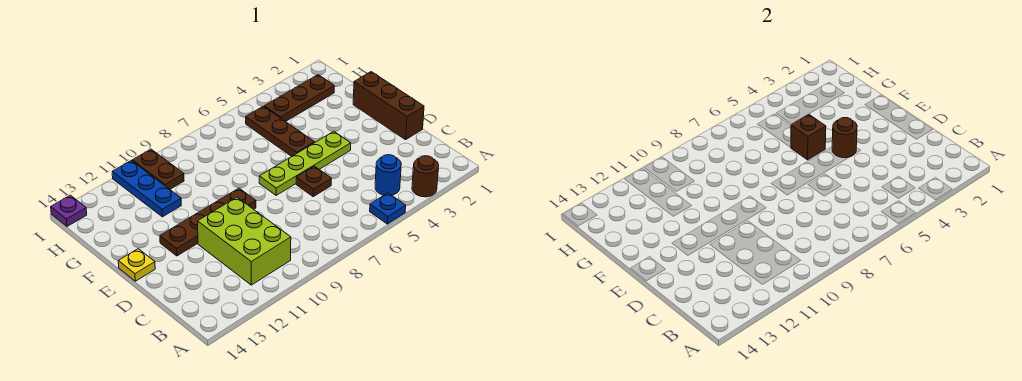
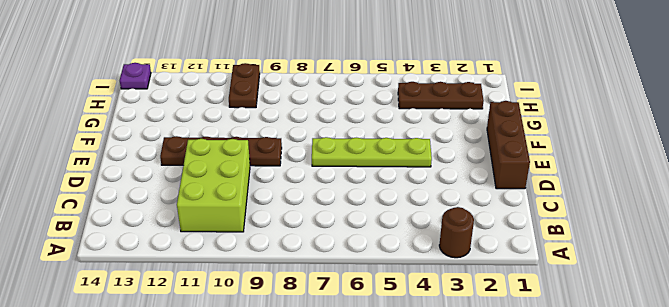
none -> blue plate A5 level 1
none -> blue round brick B4 level 1
none -> brown plate D6 level 1

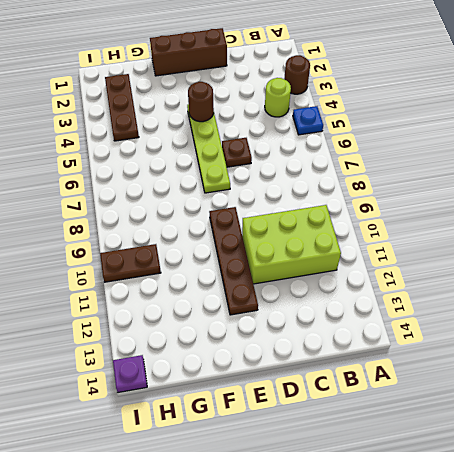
lime round brick B4 level 1 -> blue round brick B4 level 1
none -> yellow plate E14 level 1
none -> brown plate F5:H5 level 1
none -> blue plate G11:I11 level 1

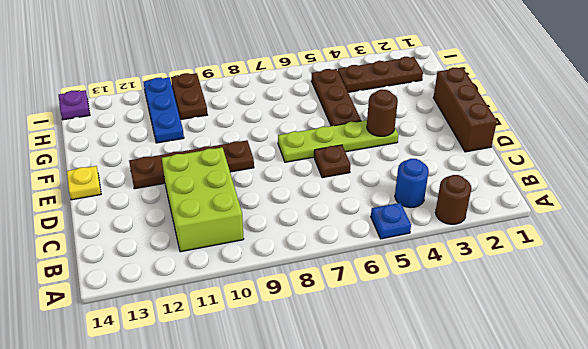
none -> brown brick F5 level 2

